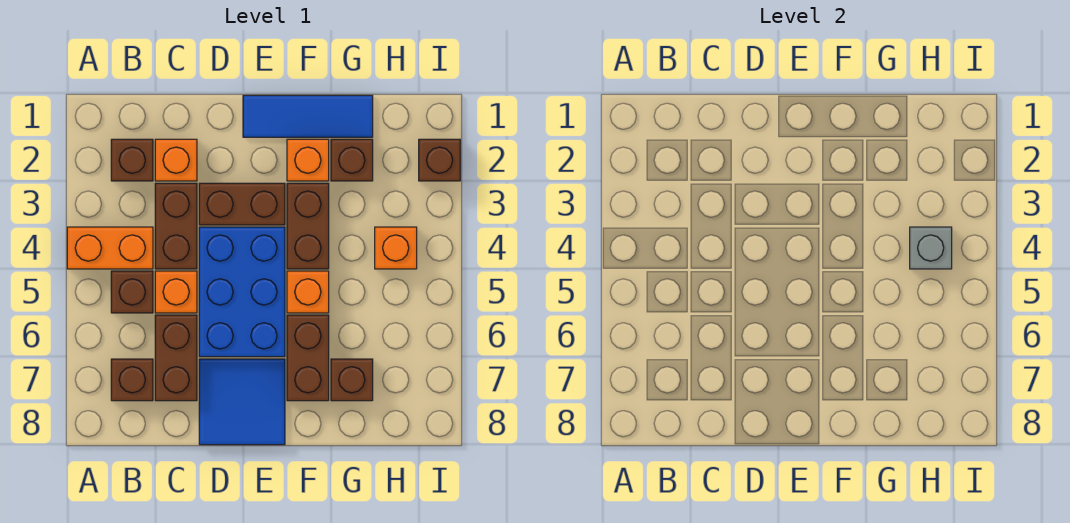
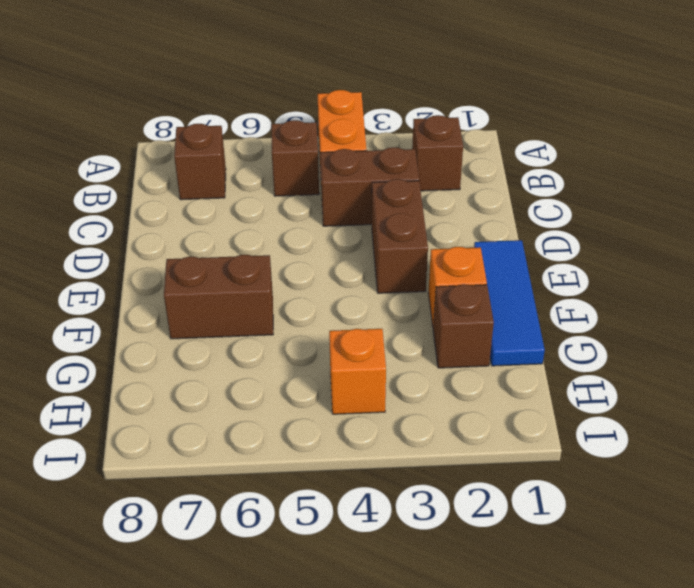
none -> orange brick C2 level 1
none -> orange brick C5 level 1
none -> brown brick C6:C7 level 1

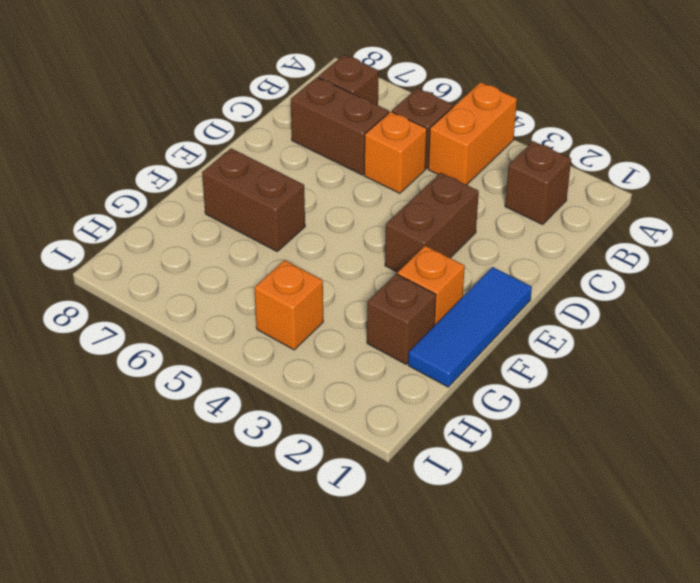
none -> orange brick C2 level 1
none -> brown brick C3:C4 level 1
none -> blue brick D4:E6 level 1

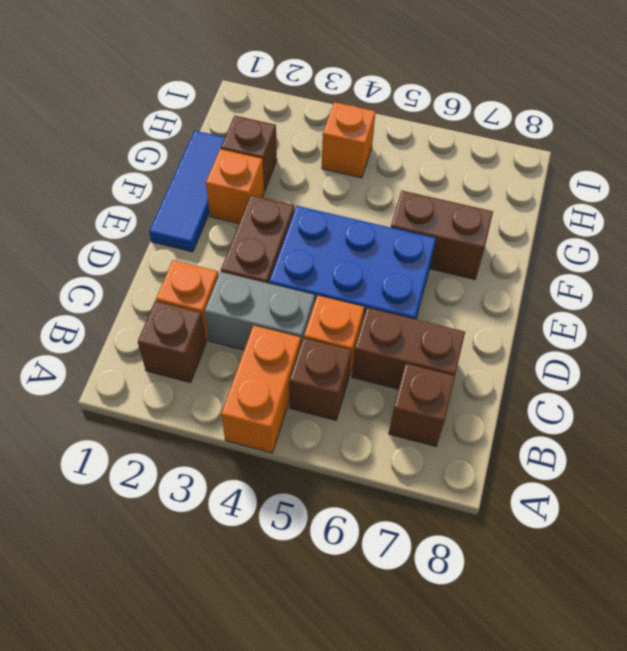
grey brick C3:C4 level 1 -> brown brick C3:C4 level 1
none -> blue tile D7:E8 level 1
none -> brown brick F3:F4 level 1
none -> orange brick F5 level 1

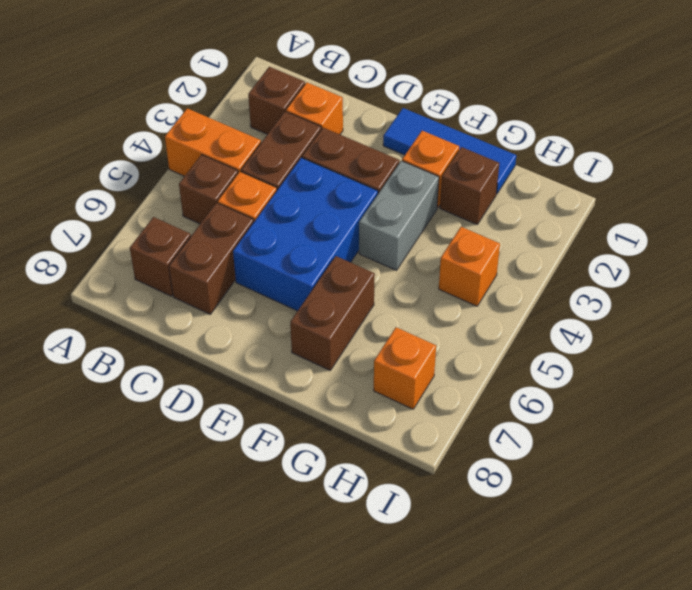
grey brick F3:F4 level 1 -> brown brick F3:F4 level 1
orange brick H7 level 1 -> orange brick F5 level 1
none -> blue tile D7:E8 level 1
none -> brown brick G7 level 1
none -> brown brick I2 level 1

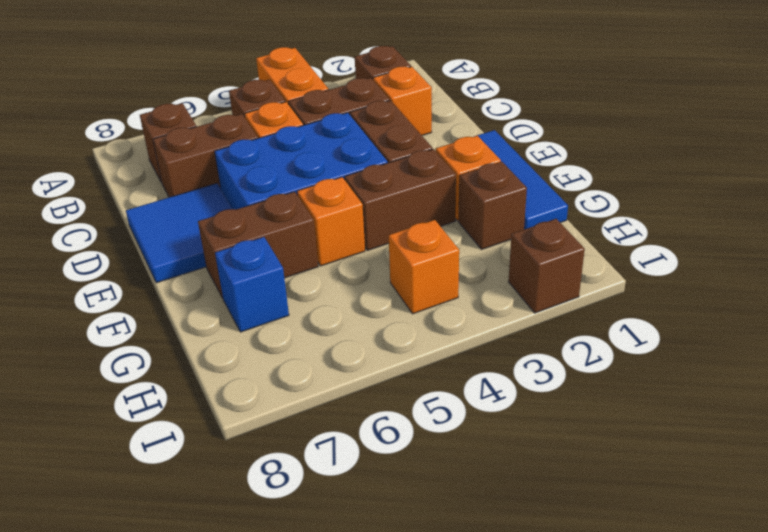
blue brick G7 level 1 -> brown brick G7 level 1
none -> grey brick H4 level 2

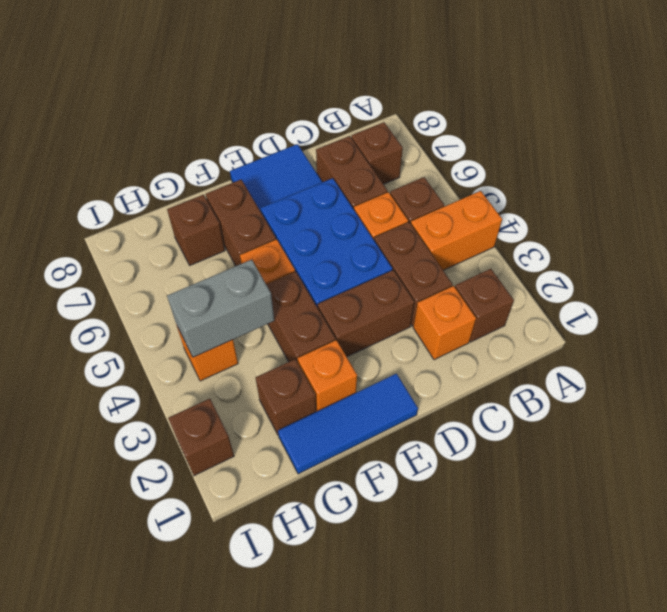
grey brick G4:H4 level 2 -> grey brick H4 level 2

